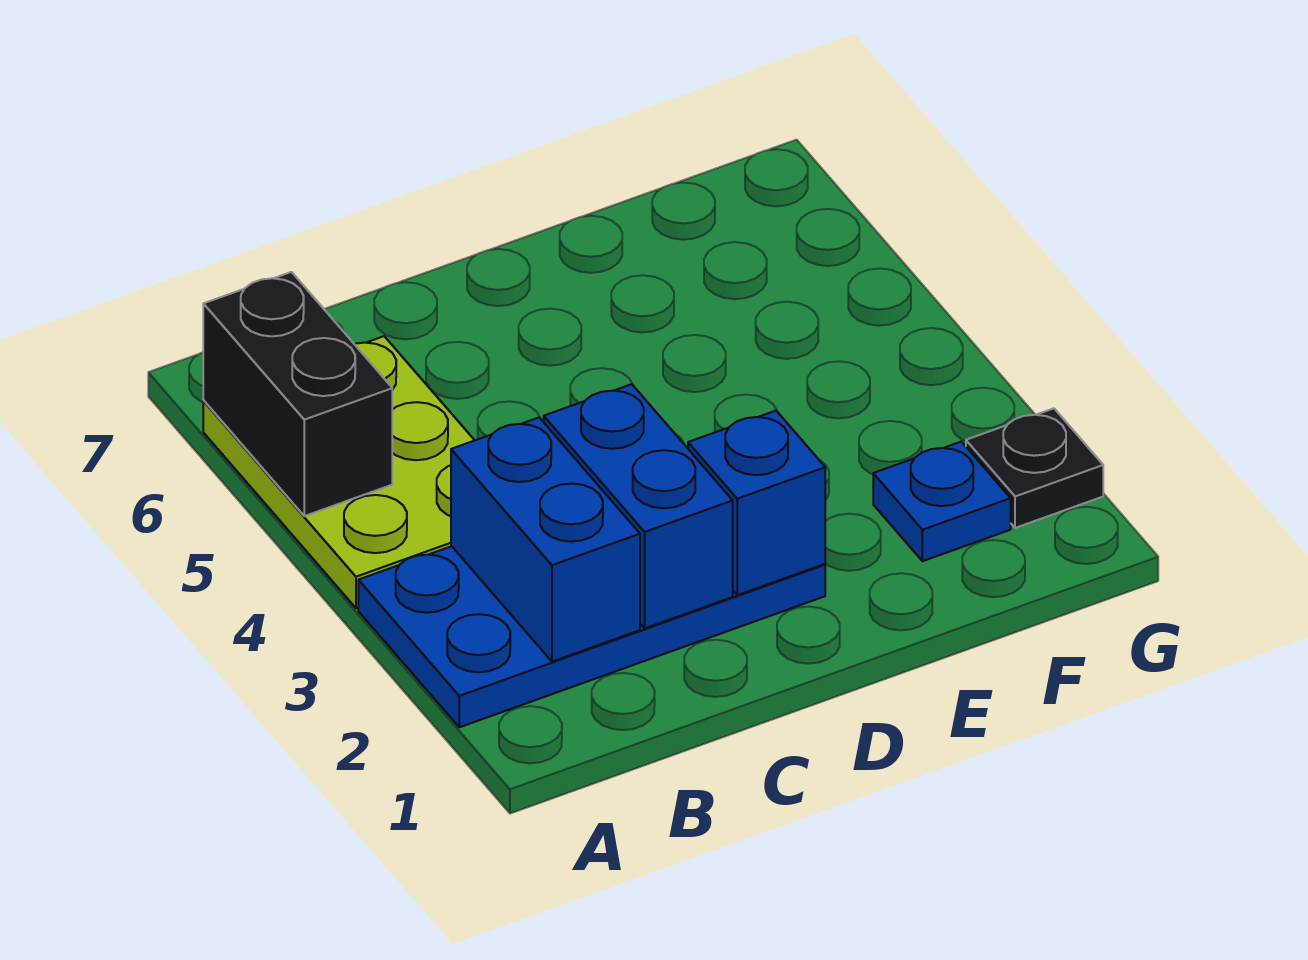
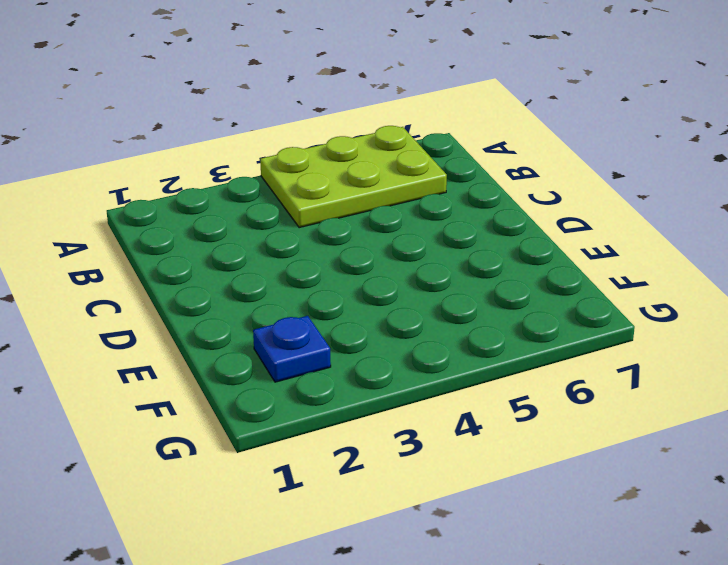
none -> blue plate A2:D3 level 1
none -> black plate G2 level 1

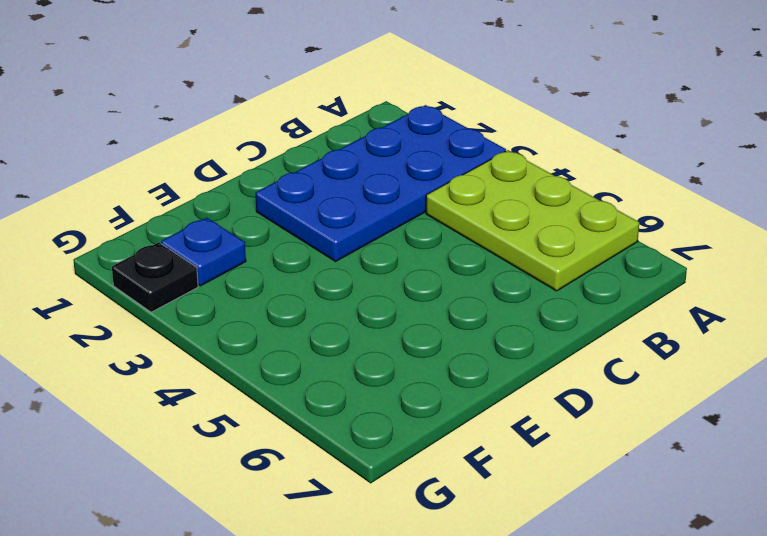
none -> black brick A5:A6 level 2
none -> blue brick B2:B3 level 2

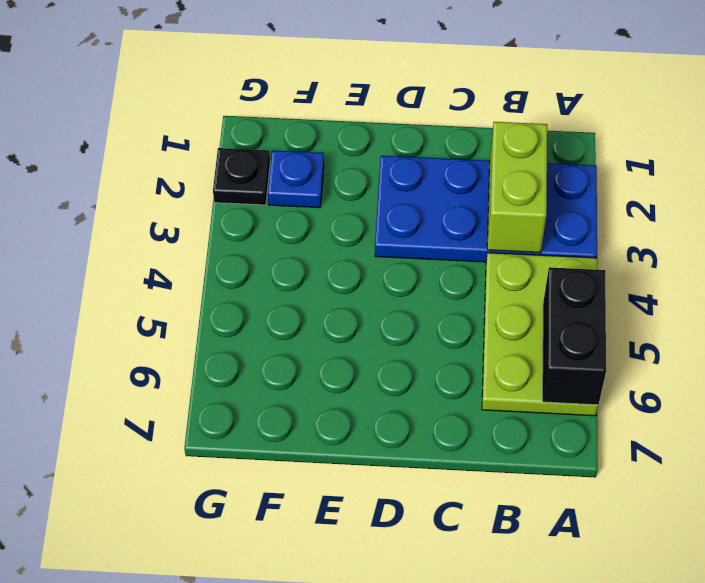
lime brick B2:B3 level 2 -> blue brick B2:B3 level 2
none -> blue brick C2:C3 level 2
none -> blue brick D2 level 2

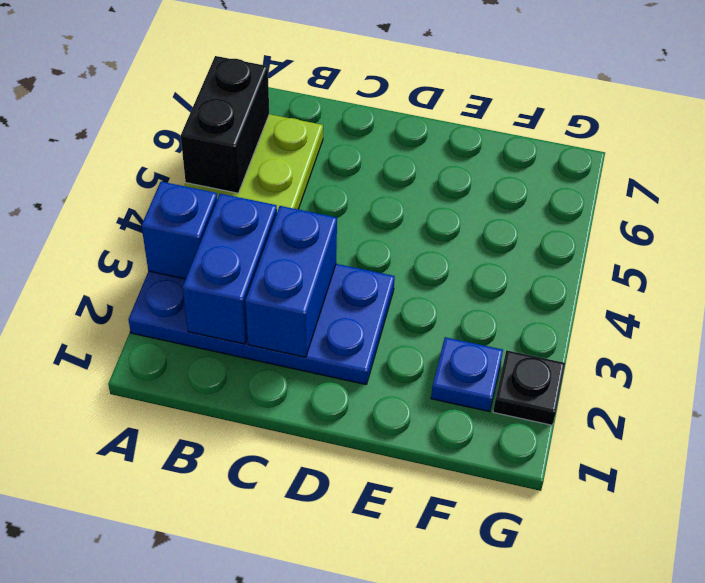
blue brick A3 level 2 -> blue brick D2 level 2

